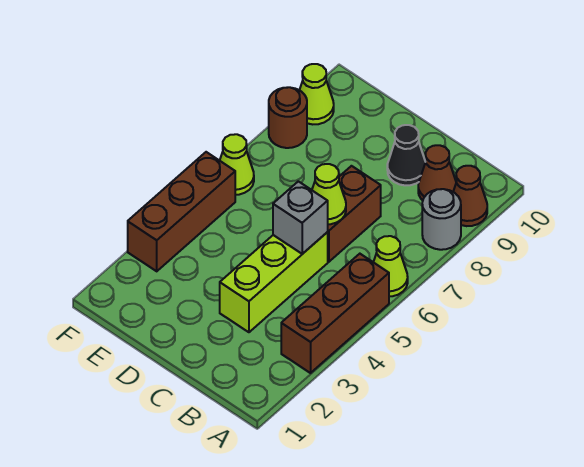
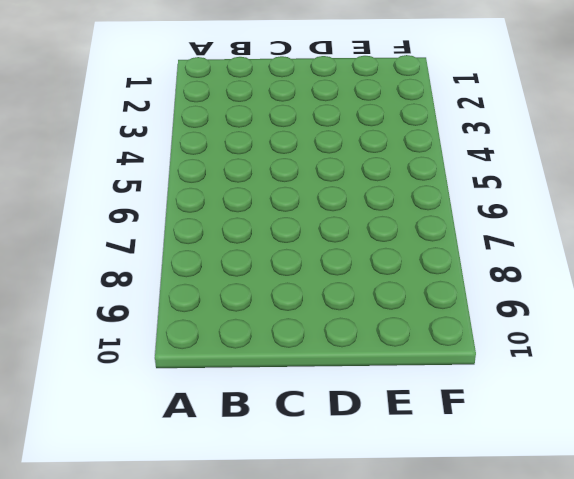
none -> brown brick A3:A5 level 1
none -> lime cone A6 level 1
none -> grey round brick A8 level 1

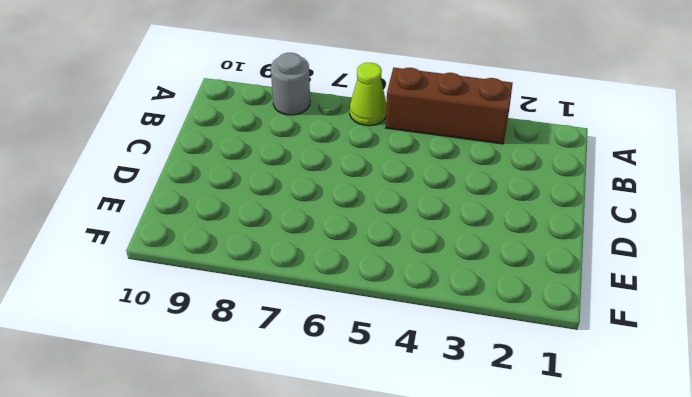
none -> brown cone A9 level 1
none -> brown cone B9 level 1
none -> lime brick C3:C5 level 1

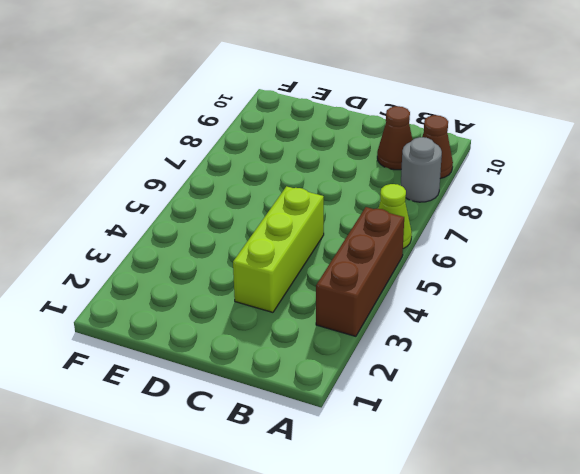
none -> brown brick C6:C7 level 1
none -> black cone C9 level 1
none -> brown brick F3:F5 level 1

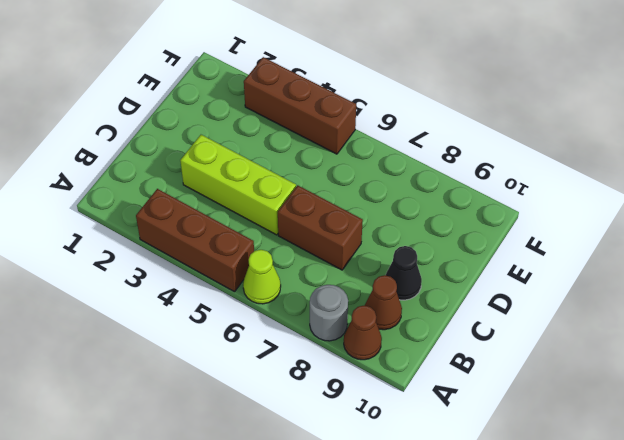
none -> lime cone F6 level 1
none -> brown round brick F8 level 1
none -> lime cone F9 level 1

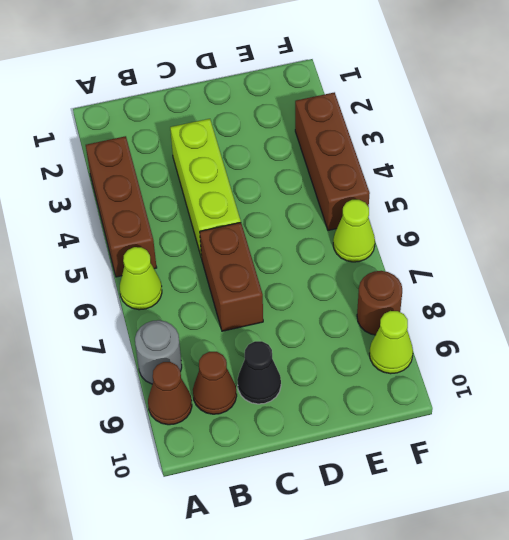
none -> grey brick C5 level 2
none -> lime cone C6 level 2

